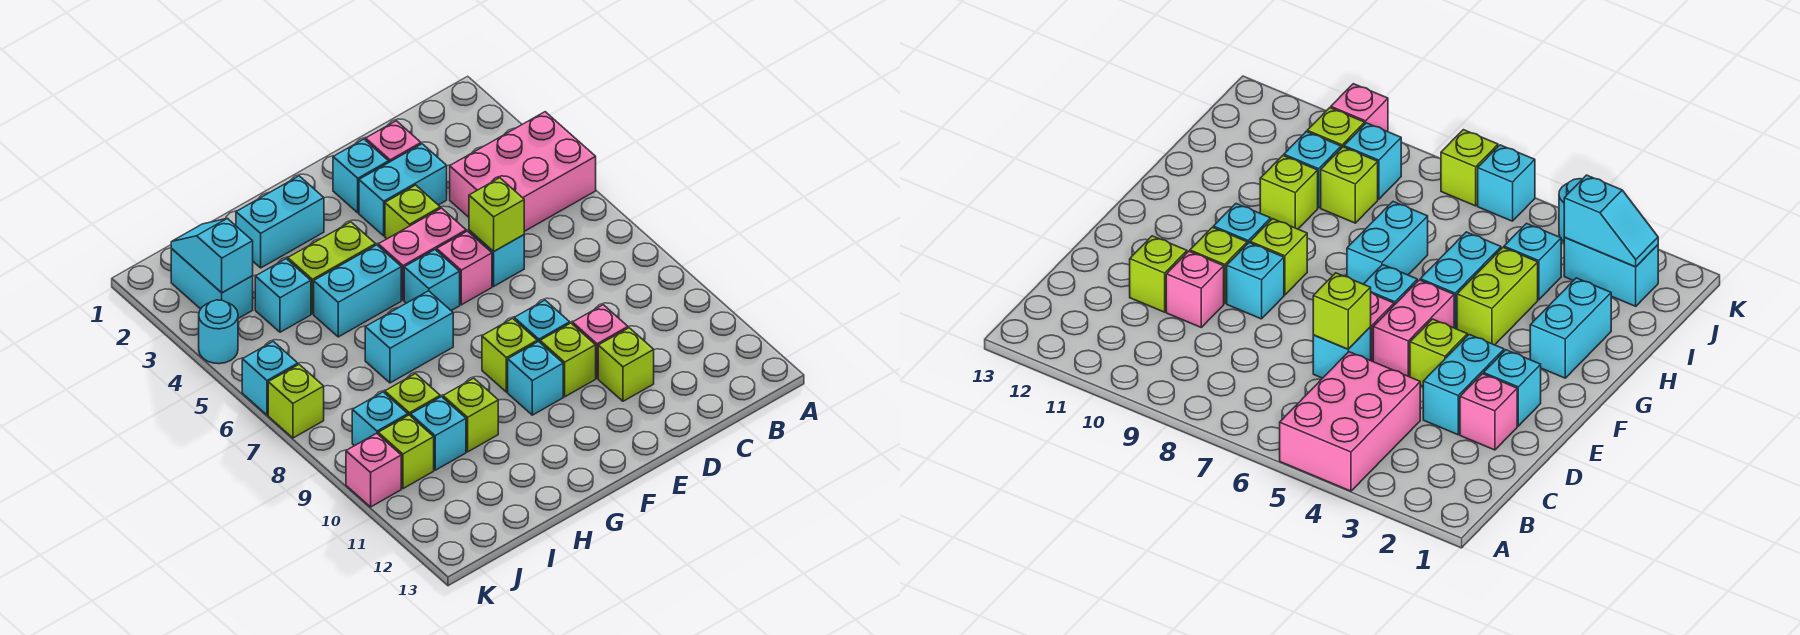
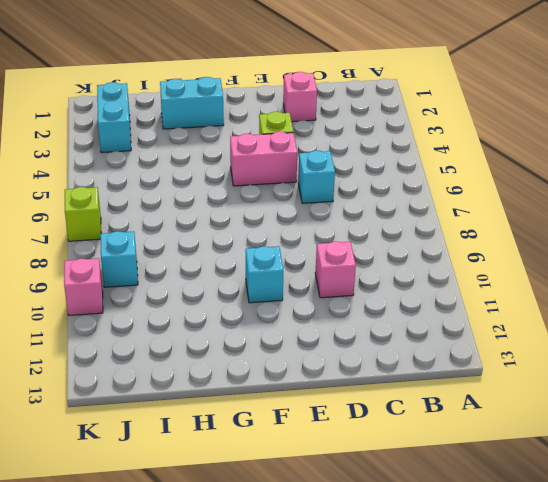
none -> pink brick A4:C5 level 1
none -> cyan brick D3:E3 level 1
none -> lime brick D11 level 1
none -> cyan brick E2 level 1

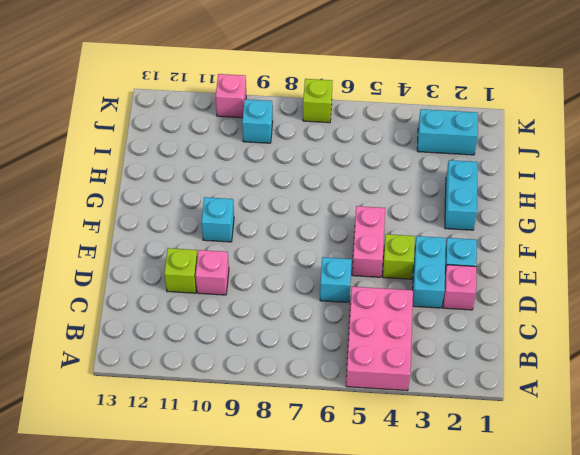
none -> pink brick E6 level 1
none -> cyan brick E9 level 1
none -> lime brick E10 level 1
none -> cyan brick F6 level 1

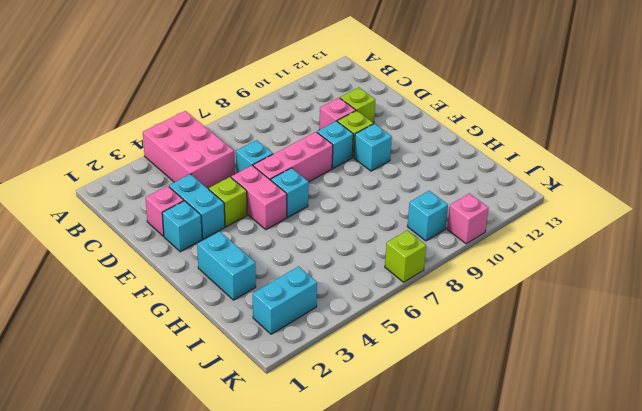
pink brick E6:E8 level 1 -> pink brick E6 level 1
none -> lime brick F9 level 1
none -> lime brick G4:H4 level 1
none -> cyan brick G5:H5 level 1
none -> cyan brick G7:H7 level 1

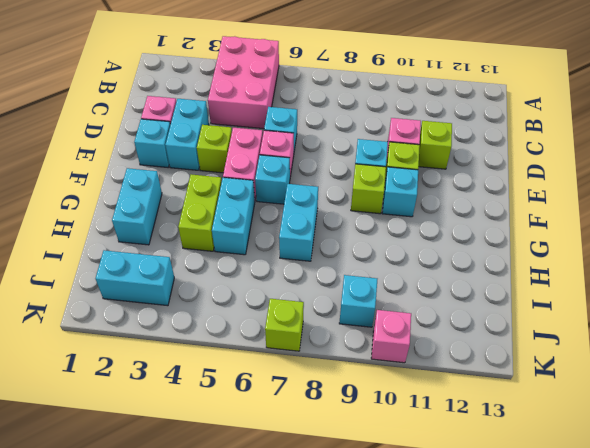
none -> lime brick H10 level 1
none -> cyan brick I4 level 1
none -> lime brick I9 level 1
none -> cyan brick I10 level 1

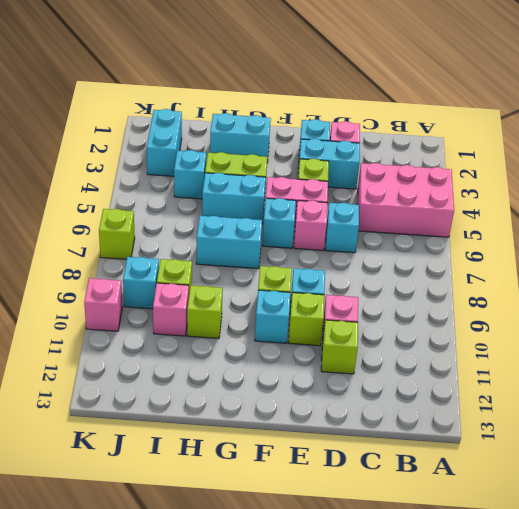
pink brick I10 level 1 -> cyan brick I10 level 1
none -> lime brick J10 level 1
none -> cyan round brick K4 level 1
none -> cyan brick K6 level 1
none -> lime brick D6 level 2

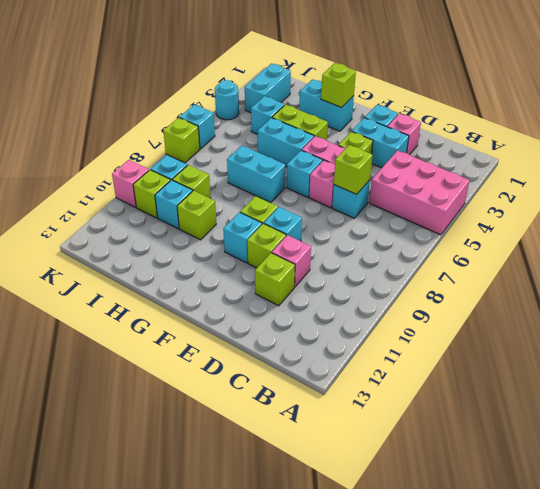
lime brick G2 level 2 -> none
none -> cyan slope J2:J3 level 2 top 3

